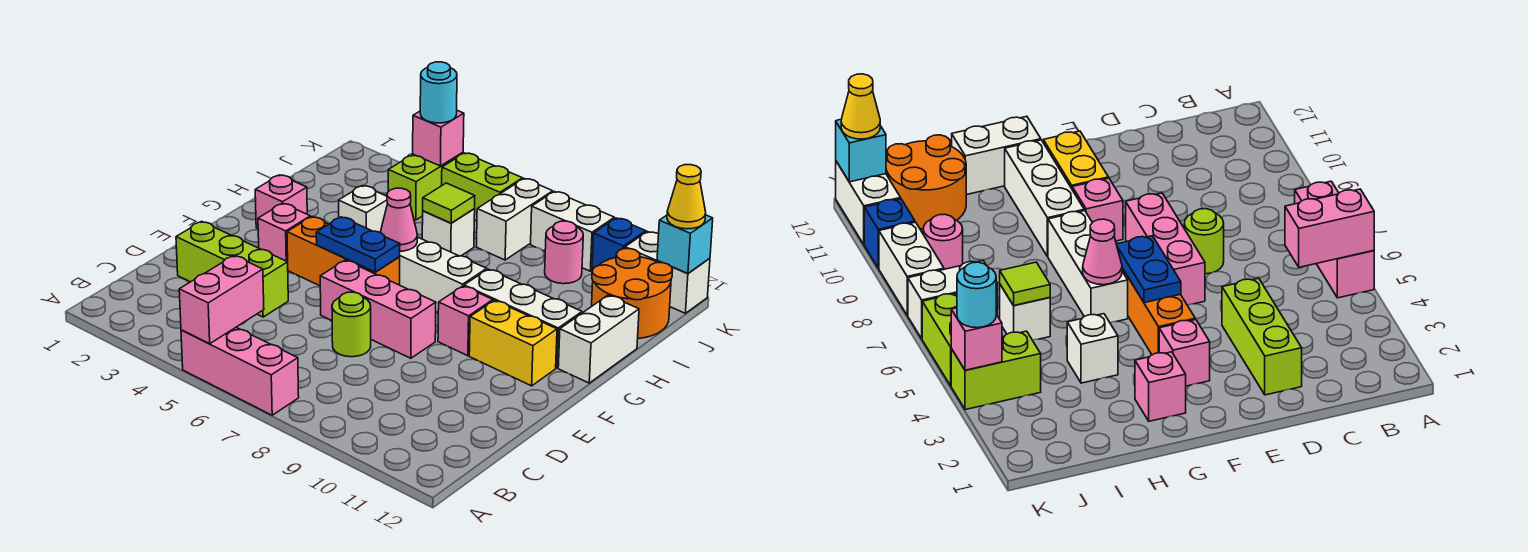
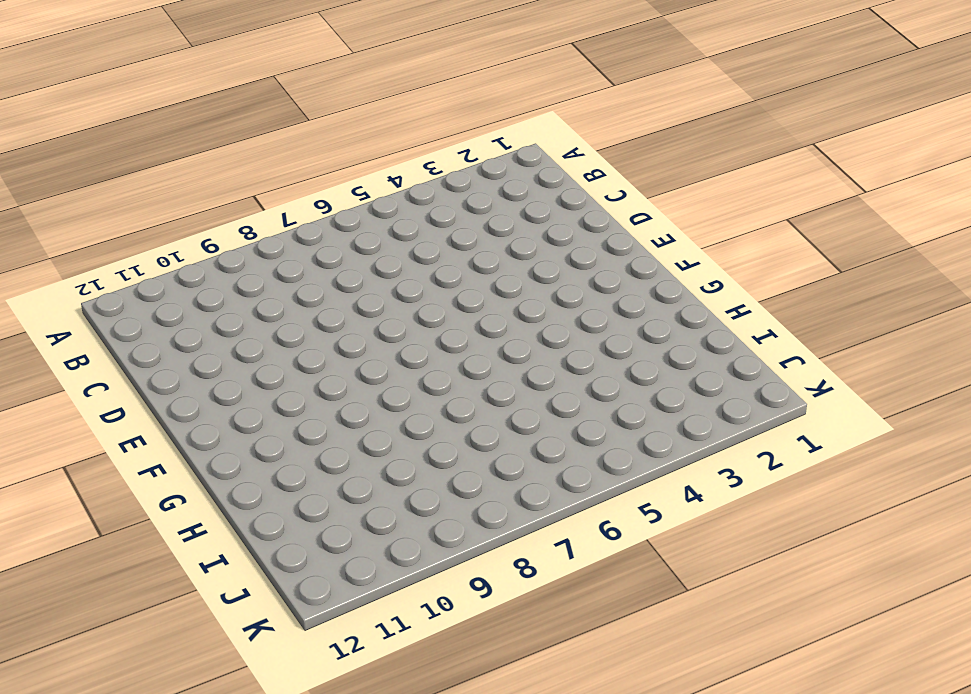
none -> pink brick A5:A7 level 1
none -> lime brick D2:D4 level 1
none -> lime round brick D7 level 1
none -> pink brick E6:E8 level 1

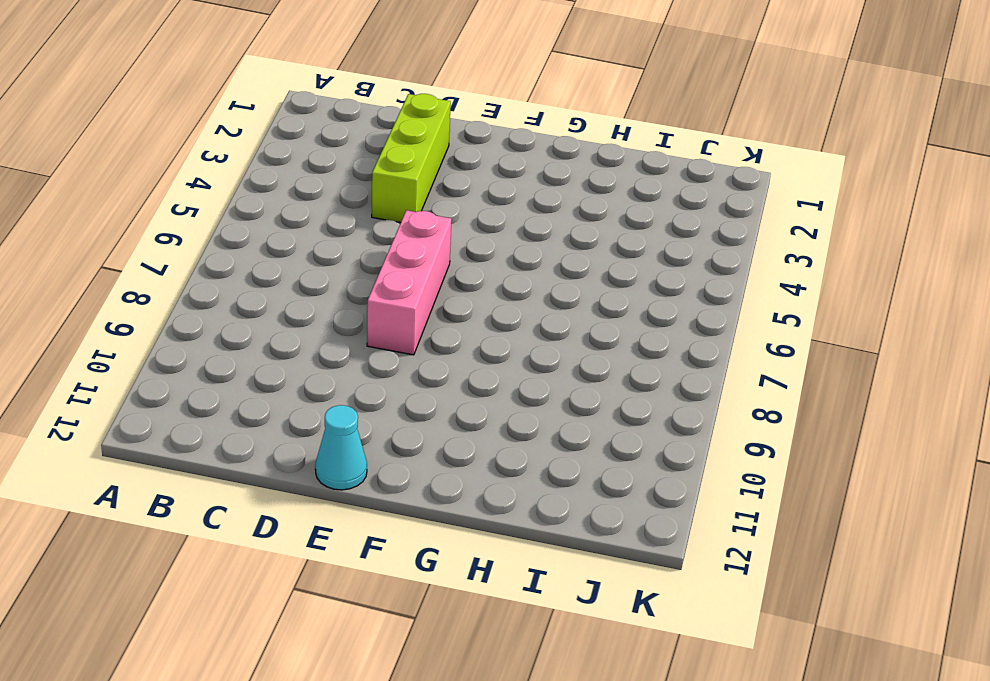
cyan cone E12 level 1 -> none
none -> pink brick A5:A7 level 1
none -> lime round brick D7 level 1
none -> pink brick F3 level 1
none -> orange brick F4:F6 level 1

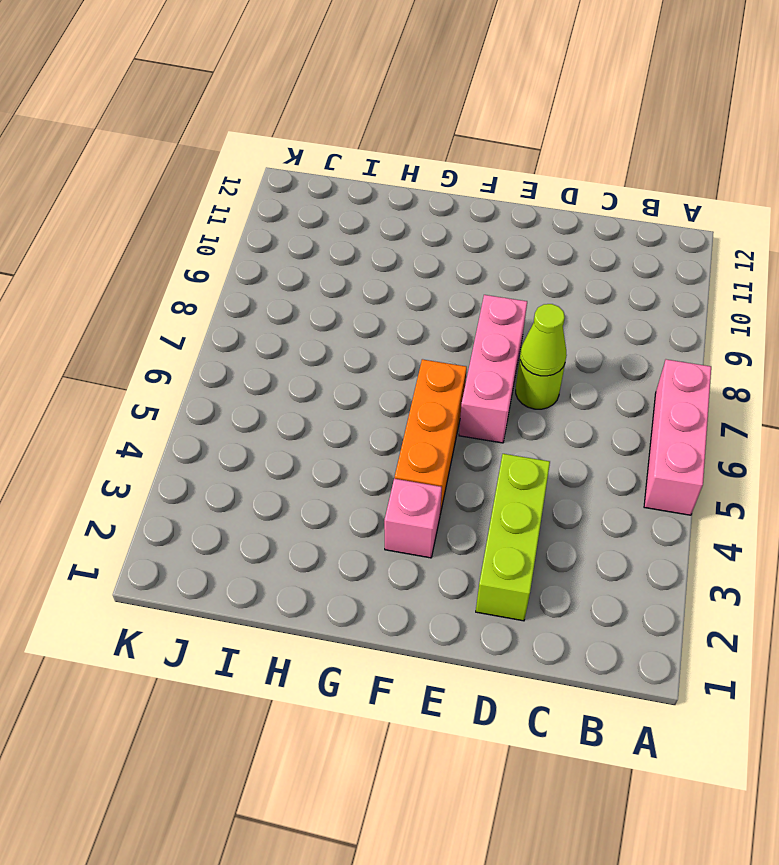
lime cone D7 level 2 -> none
none -> pink brick F9 level 1
none -> yellow brick F10:F11 level 1
none -> pink brick G2 level 1
none -> white brick G6:G8 level 1

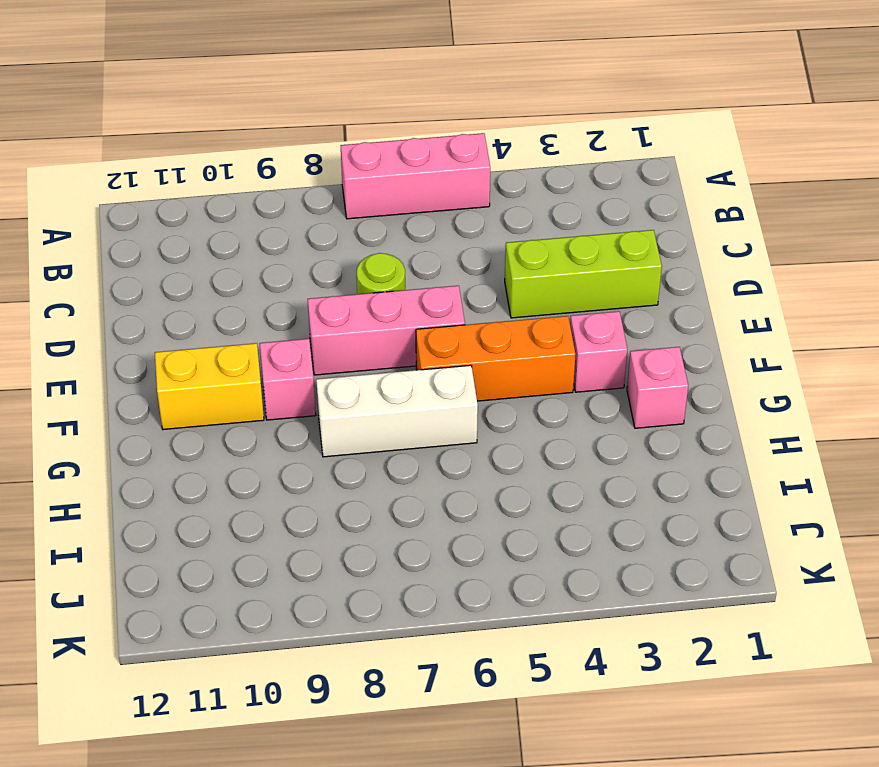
none -> white brick G9:G11 level 1
none -> white brick G12:H12 level 1
none -> white brick H4 level 1
none -> white brick I6 level 1

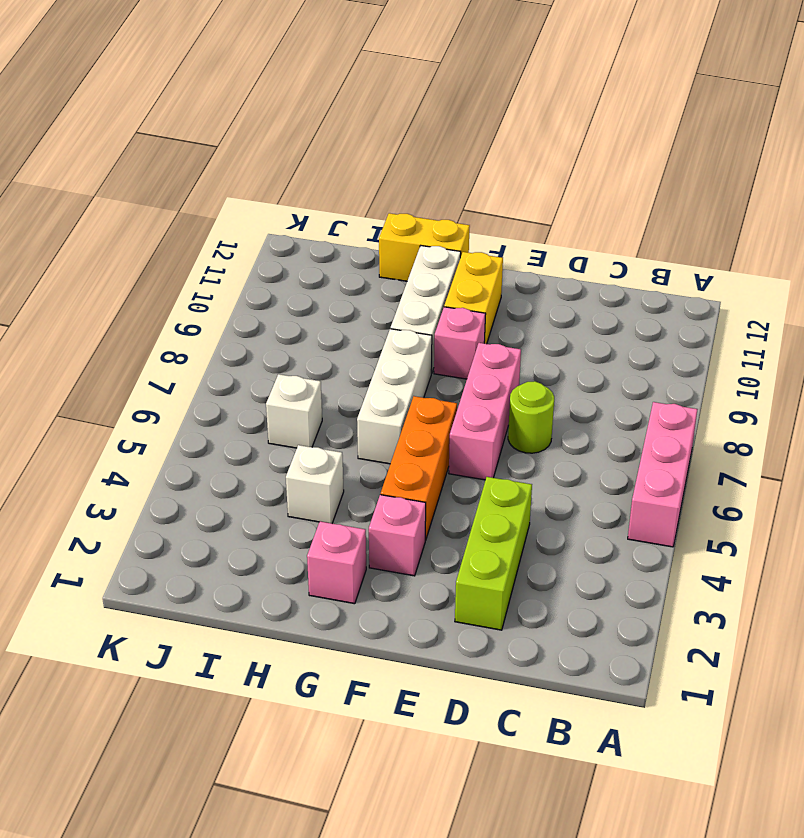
yellow brick G12:H12 level 1 -> white brick G12:H12 level 1
none -> orange round brick I11:J12 level 1
none -> lime brick J4:K4 level 1
none -> white brick J7:K7 level 1
none -> pink round brick J9 level 1

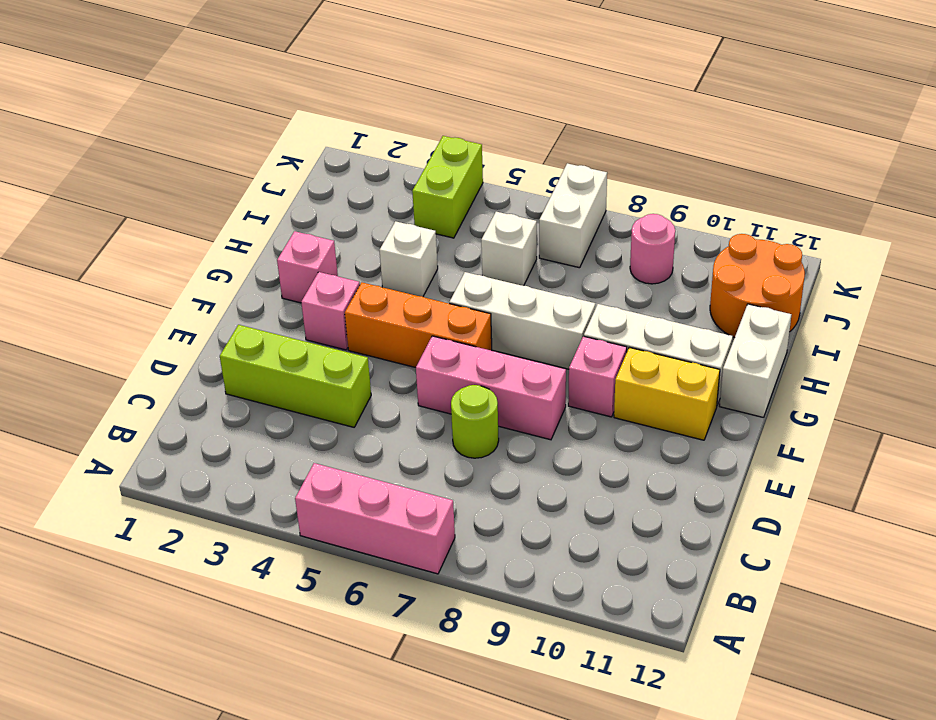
none -> lime brick K5:K6 level 1
none -> white brick K8:K9 level 1
none -> blue brick K10 level 1
none -> white brick K11:K12 level 1

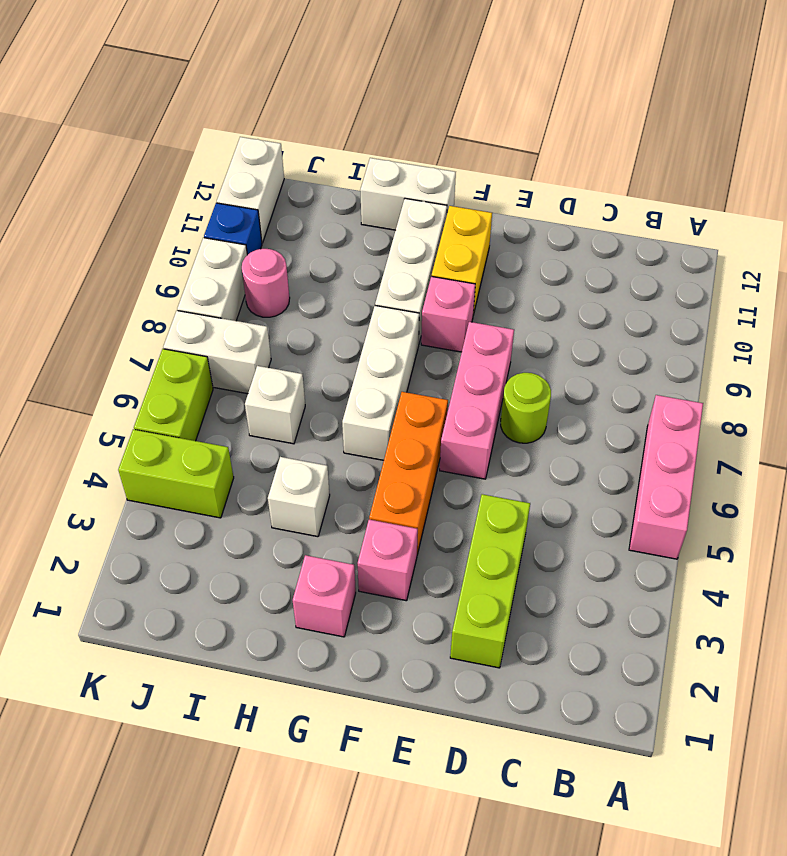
none -> orange round brick I11:J12 level 1
none -> pink brick A5:B5 level 2
none -> blue plate F5:F6 level 2
none -> pink cone G6 level 2

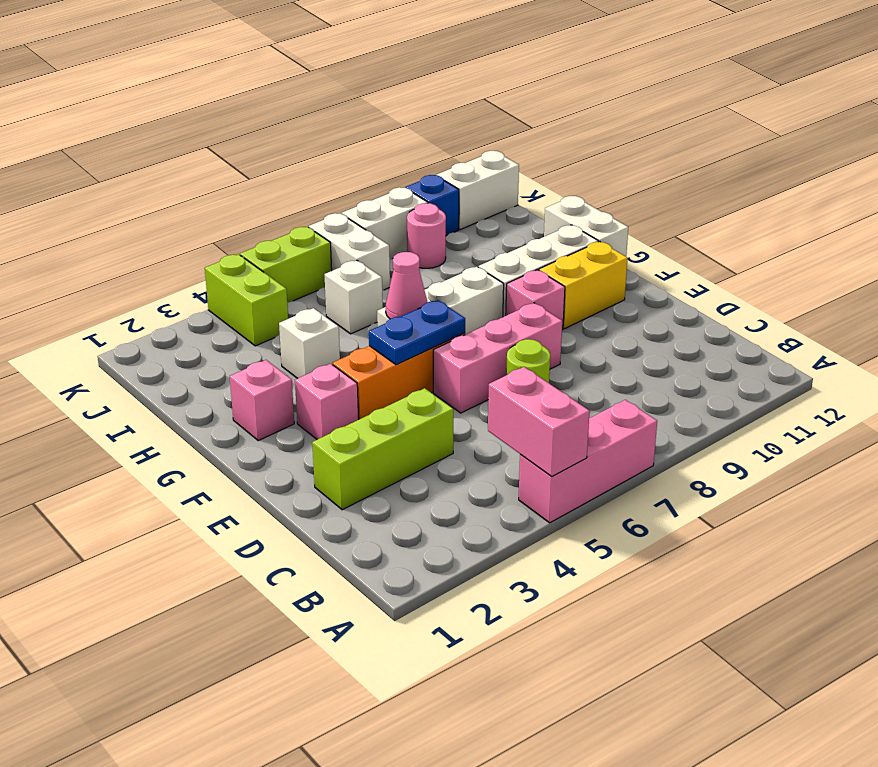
none -> orange round brick I11:J12 level 1
none -> lime tile I6 level 2
none -> pink brick K4 level 2
none -> cyan brick K12 level 2

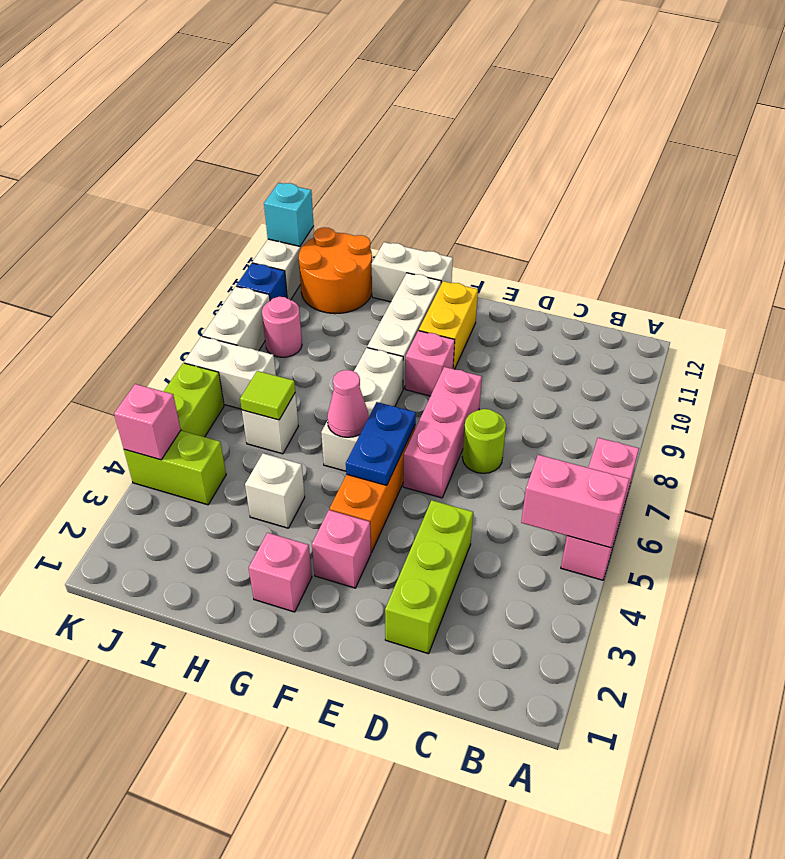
none -> cyan round brick K4 level 3
none -> yellow cone K12 level 3

